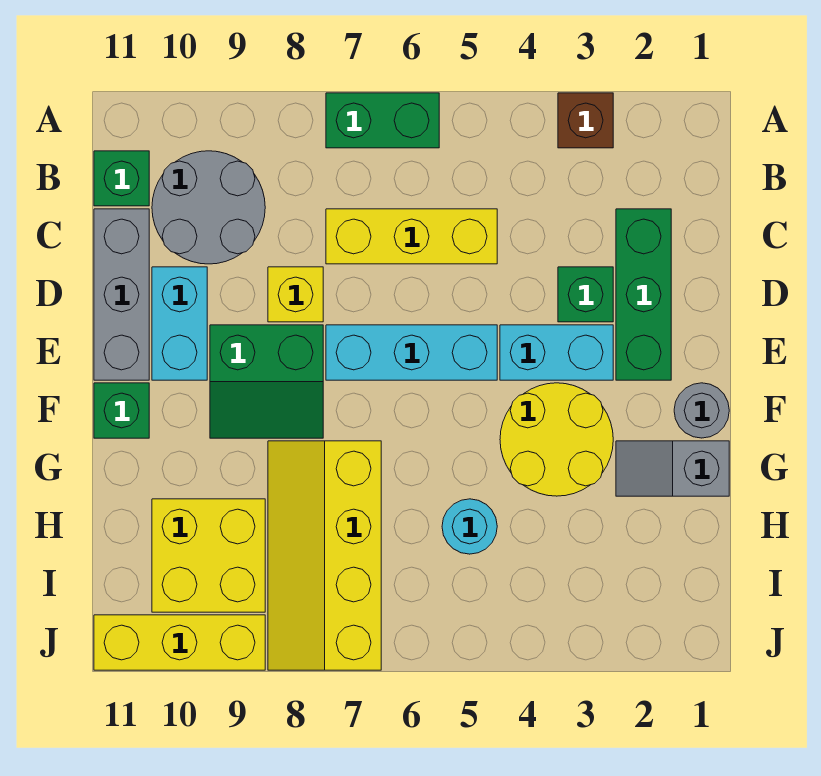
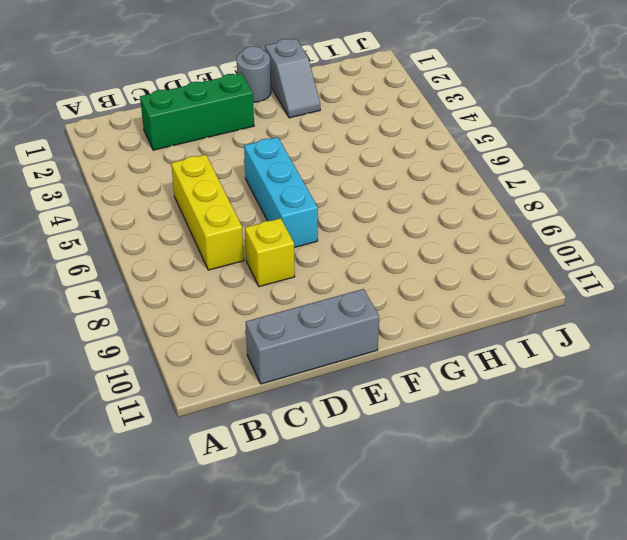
none -> brown brick A3 level 1
none -> green brick A6:A7 level 1
none -> grey round brick B9:C10 level 1

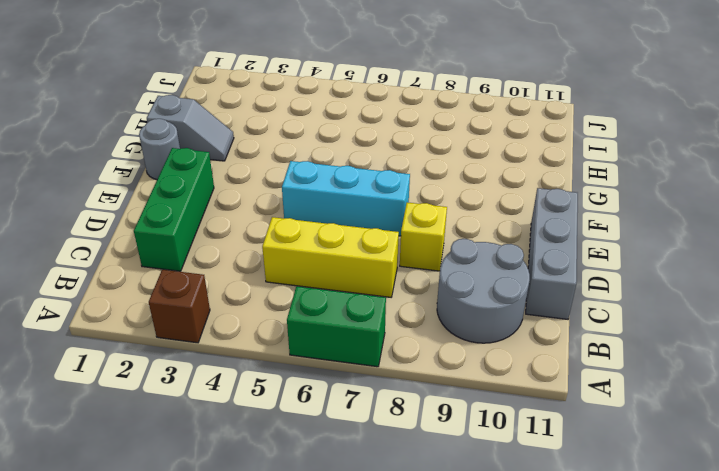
none -> green brick B11 level 1
none -> green brick D3 level 1
none -> cyan brick D10:E10 level 1

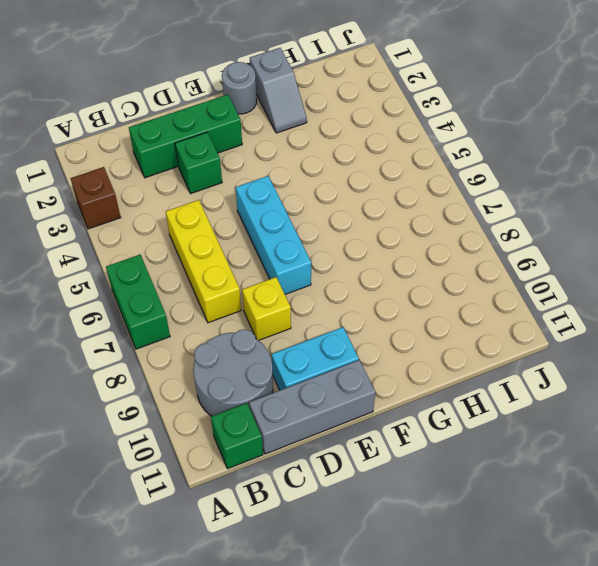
none -> cyan brick E3:E4 level 1
none -> green slope E8:F9 level 1 top E
none -> yellow round brick F3:G4 level 1

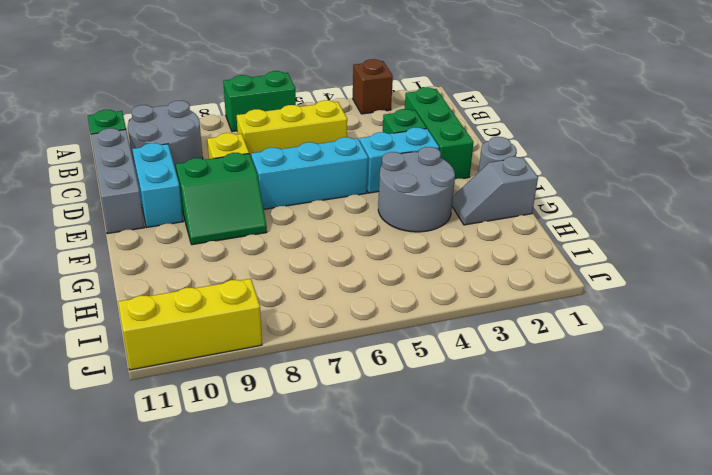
grey round brick F3:G4 level 1 -> yellow round brick F3:G4 level 1
none -> green brick F11 level 1
none -> yellow slope G7:J8 level 1 top 7
none -> cyan round brick H5 level 1

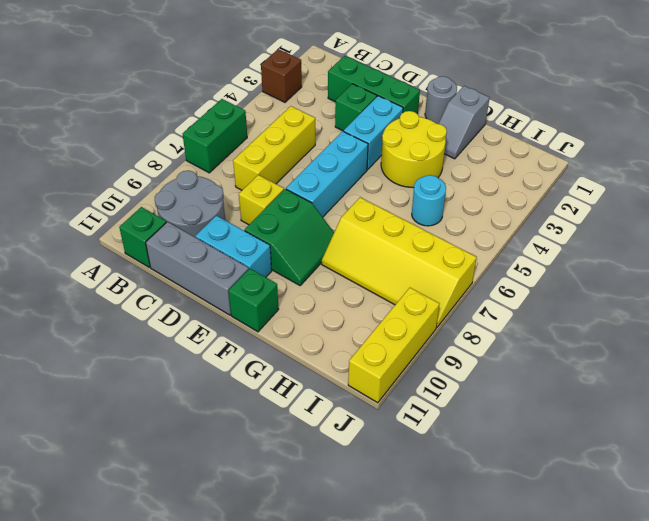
none -> yellow brick H9:I10 level 1

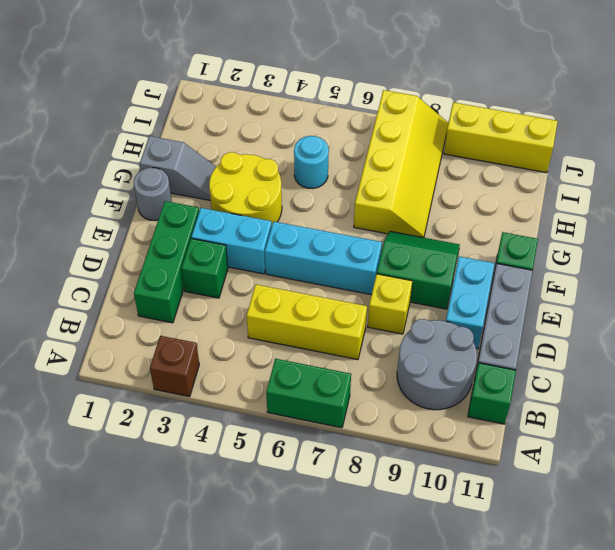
none -> yellow brick H9:I10 level 1

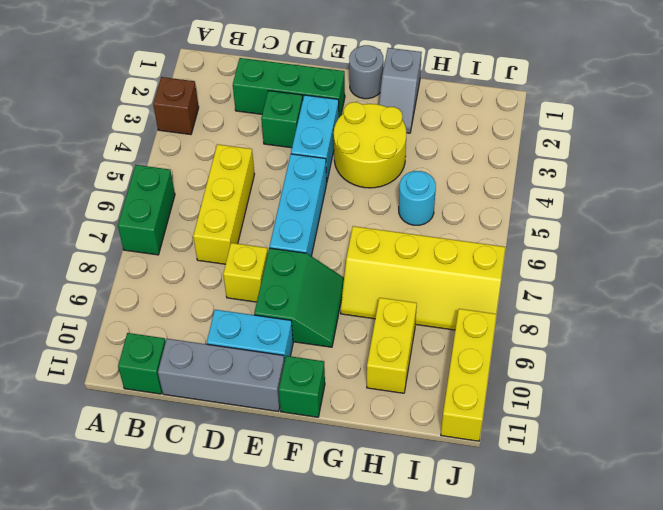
yellow brick H9:H10 level 1 -> yellow brick H9:I10 level 1
none -> grey round brick B9:C10 level 1

